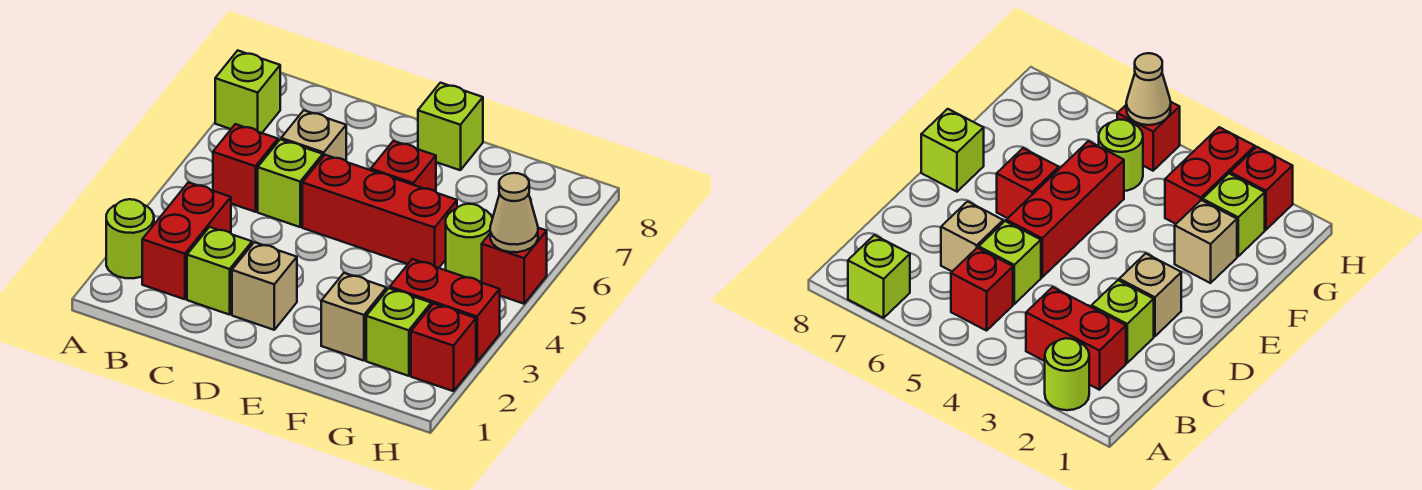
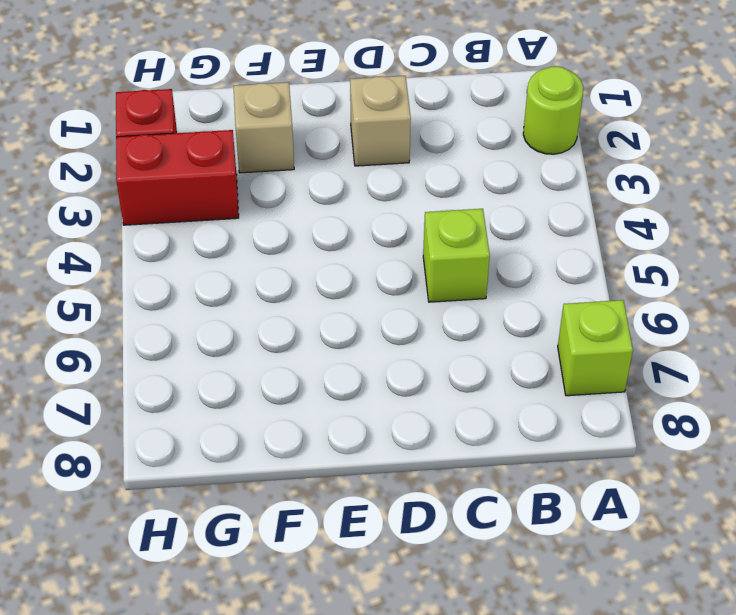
none -> red brick B2:B3 level 1
none -> red brick B5 level 1
none -> lime brick C2 level 1

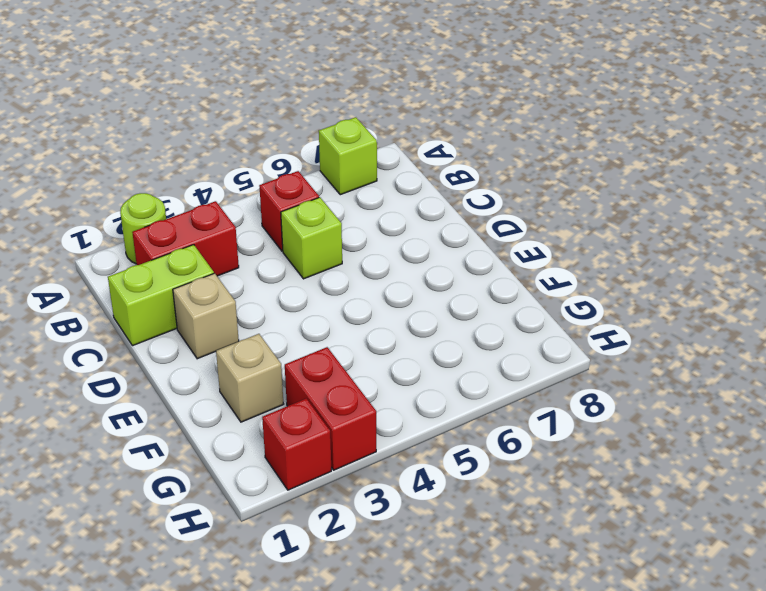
lime brick C1:C2 level 1 -> lime brick C2 level 1
none -> tan brick C6 level 1
none -> red brick D5:F5 level 1
none -> red brick E6 level 1

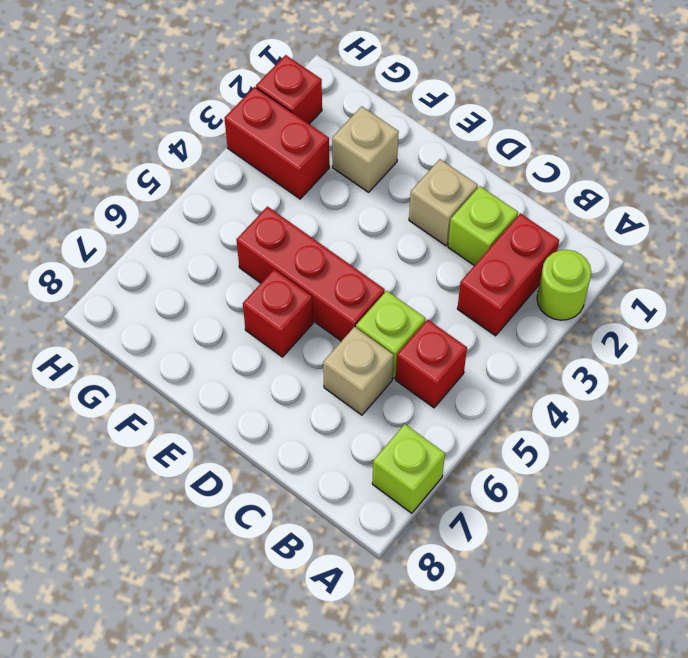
none -> lime brick E8 level 1
none -> lime brick G2 level 1
none -> lime round brick G5 level 1

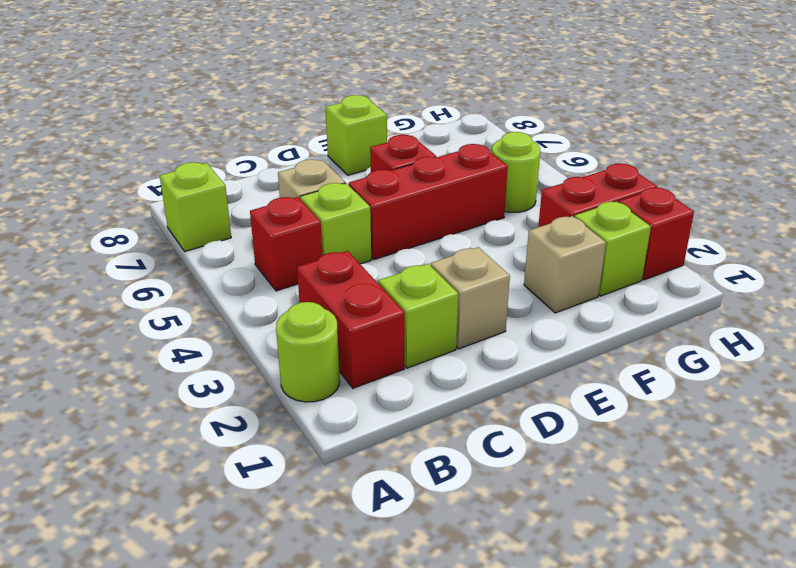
none -> red brick H5 level 1
none -> tan cone H5 level 2

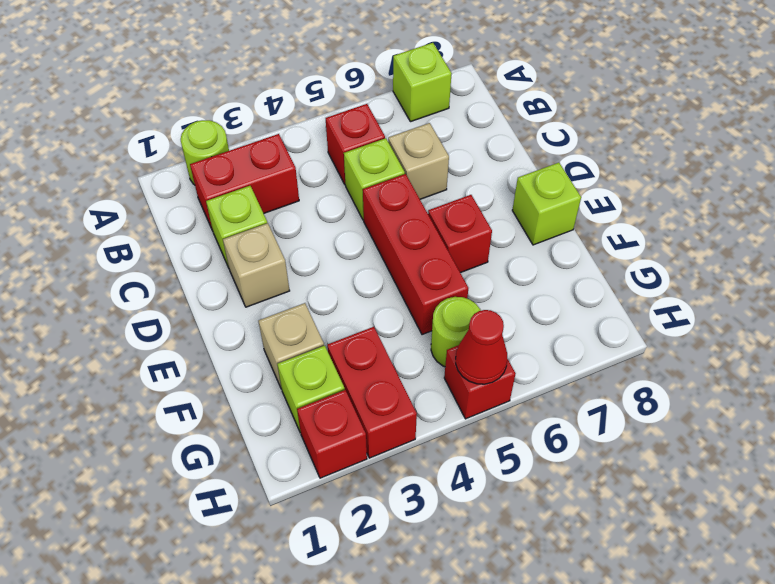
red cone H5 level 2 -> tan cone H5 level 2

